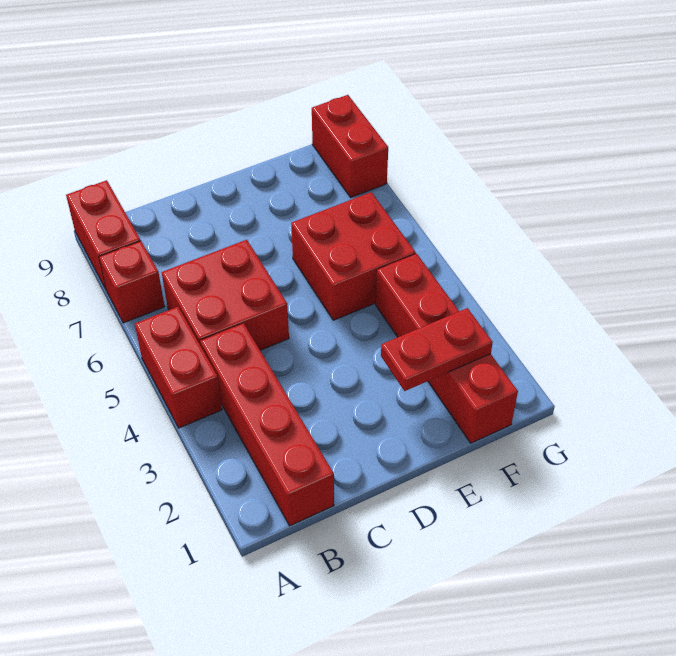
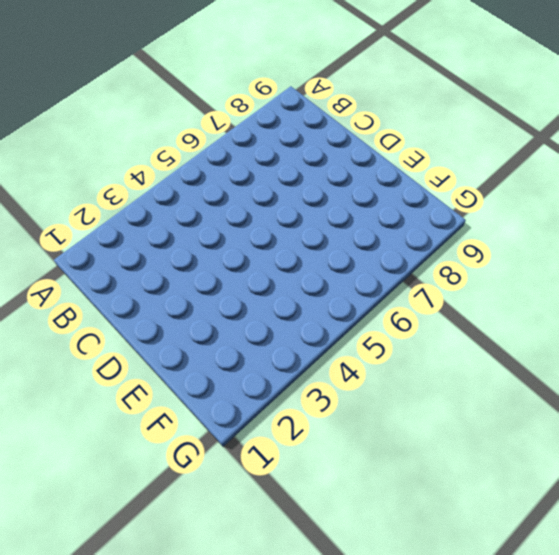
none -> red brick A4:A5 level 1
none -> red brick A7 level 1

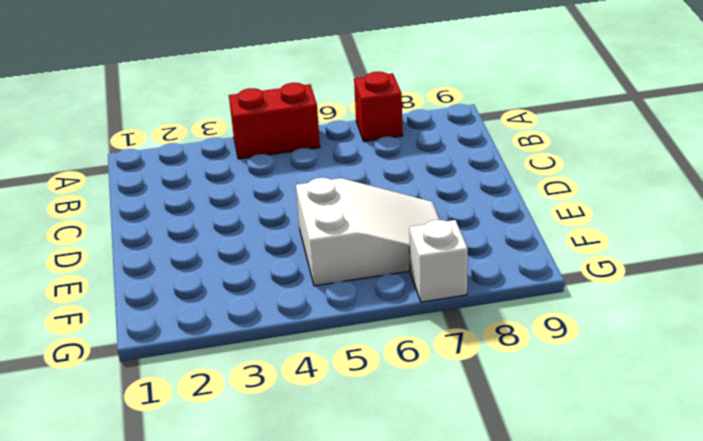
white slope E5:F7 level 1 top 5 -> red brick E5:F6 level 1
white brick G7 level 1 -> none
none -> red brick A8:A9 level 1
none -> red brick B1:B4 level 1

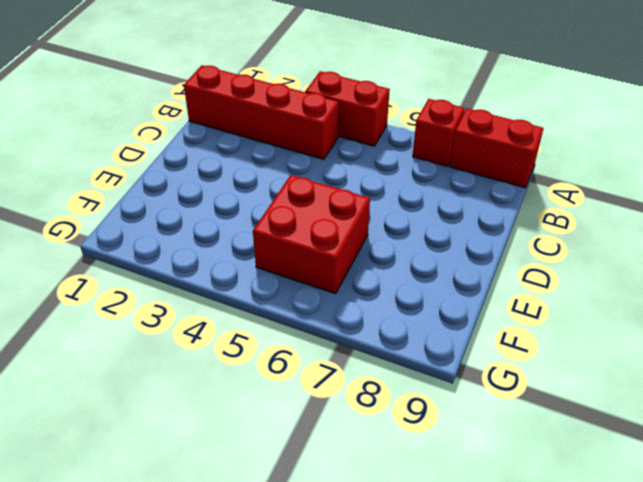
none -> red brick B5:C6 level 1
none -> red brick F1:F4 level 1

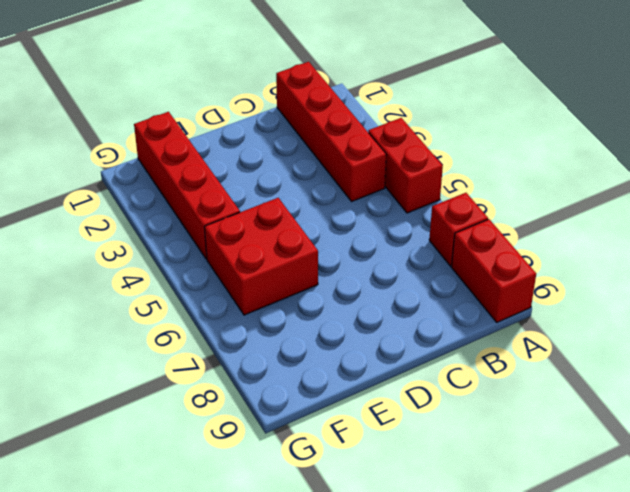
none -> red brick B5:C6 level 1
none -> red brick G8:G9 level 1

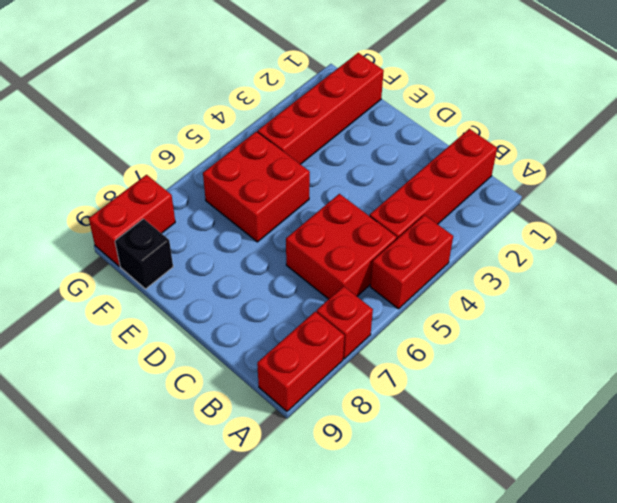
black brick F9 level 1 -> none
none -> red plate E2:F2 level 2

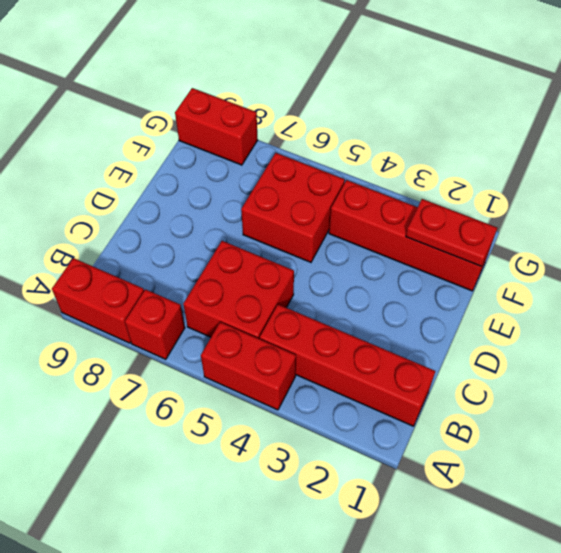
red plate F1:F2 level 2 -> red plate E2:F2 level 2

